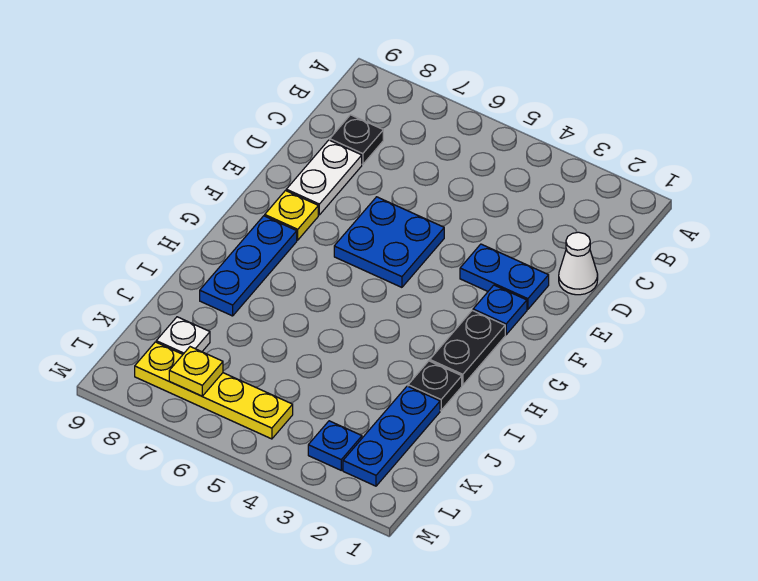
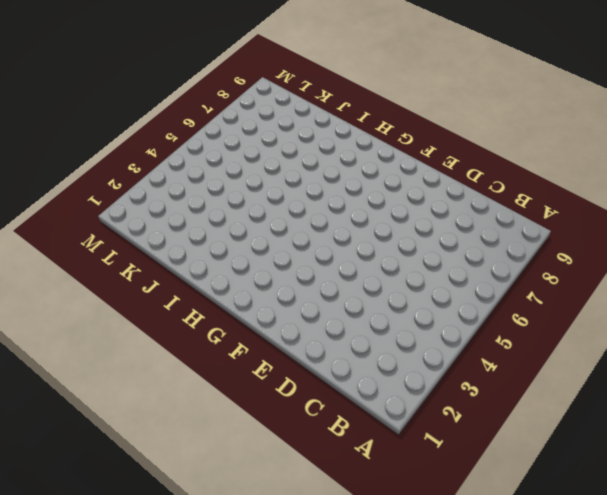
none -> black plate C8 level 1
none -> white cone D1 level 1
none -> white plate D8:E8 level 1

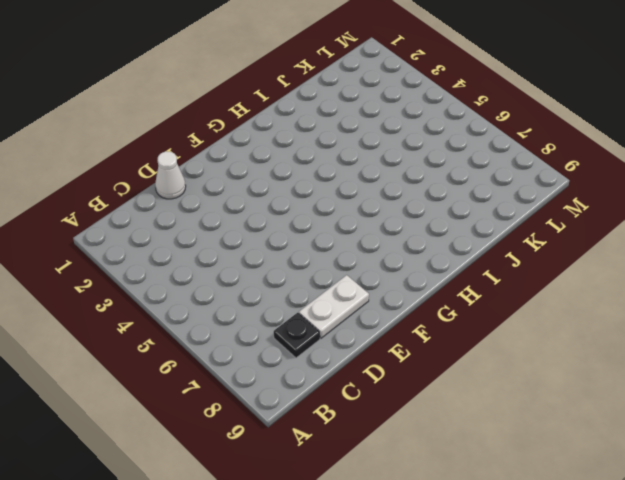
none -> blue plate E2:E3 level 1
none -> blue plate E5:F6 level 1
none -> blue plate F2 level 1

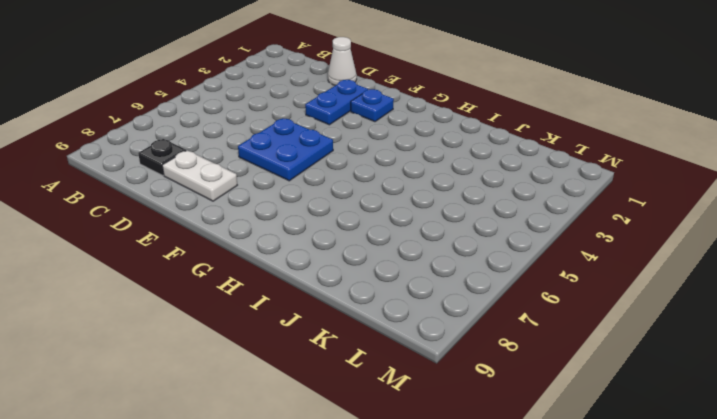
none -> yellow plate F8 level 1
none -> black plate G2:H2 level 1
none -> blue plate G8:I8 level 1

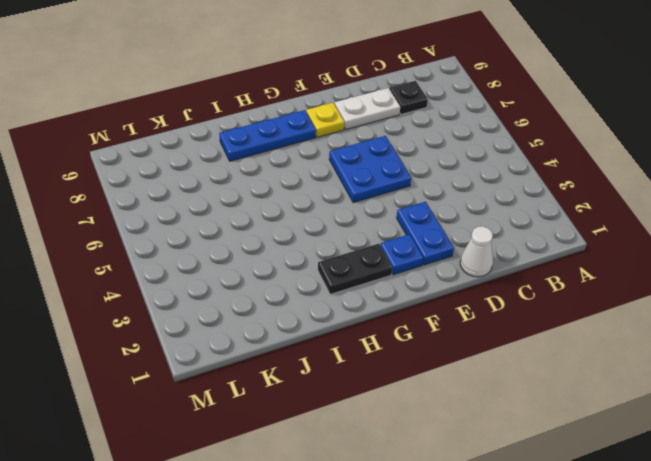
none -> black plate I2 level 1
none -> blue plate J2:L2 level 1
none -> white plate K8 level 1

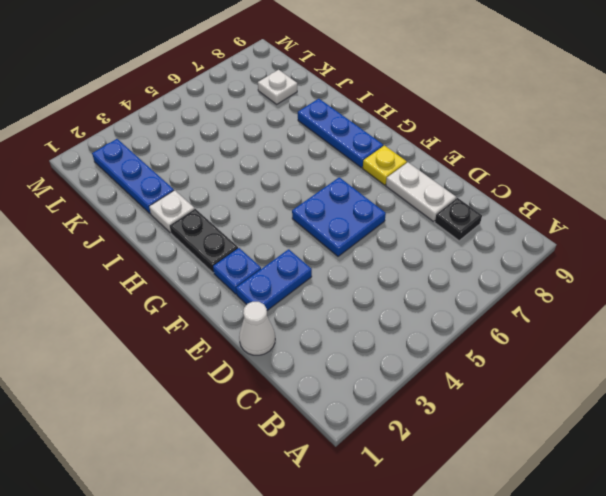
white plate I2 level 1 -> black plate I2 level 1
none -> blue plate L3 level 1
none -> yellow plate L5:L8 level 1
none -> yellow plate L7 level 2

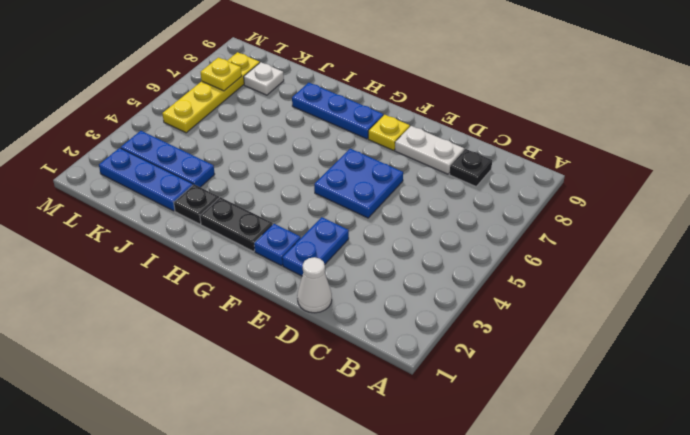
blue plate J3:L3 level 1 -> blue plate L3 level 1

